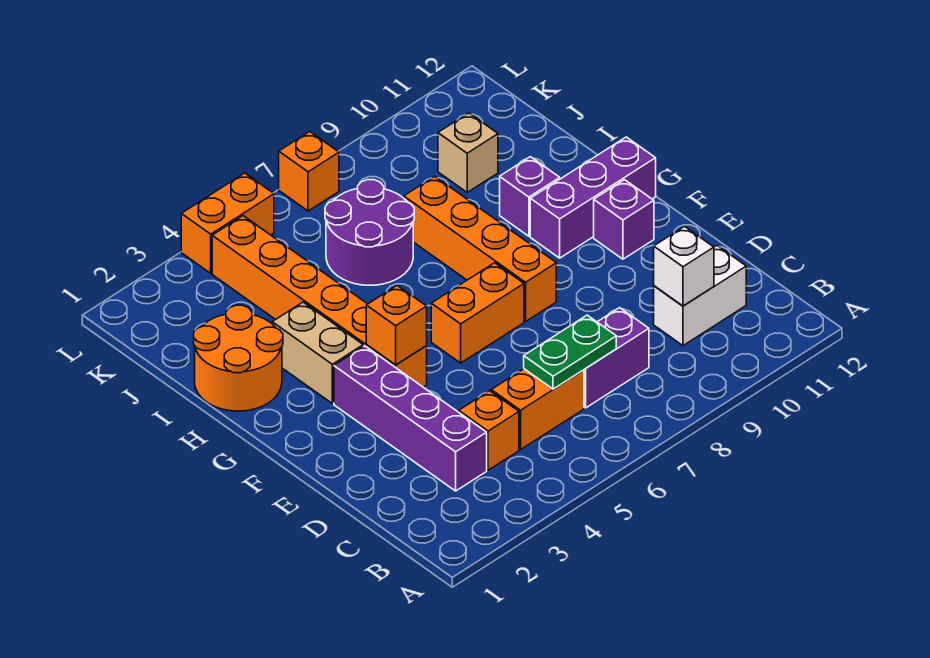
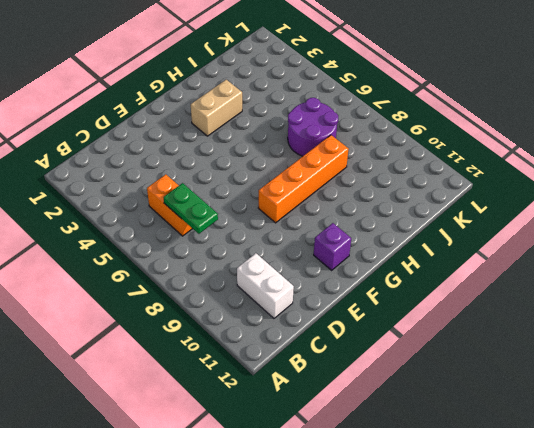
none -> purple brick C3:F3 level 1
none -> orange brick C4 level 1
none -> purple brick C7:C8 level 1

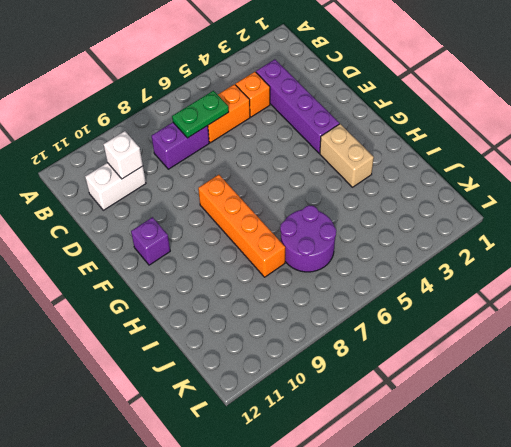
none -> orange brick F4:K4 level 1
none -> orange brick F6:F7 level 1
none -> purple brick G10:G12 level 1

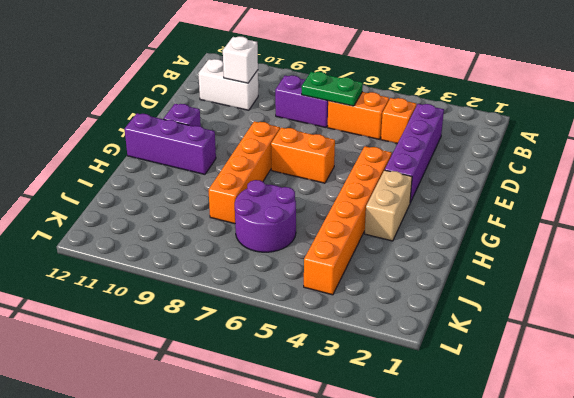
none -> orange round brick H1:I2 level 1
none -> purple brick H10 level 1
none -> tan brick J10 level 1

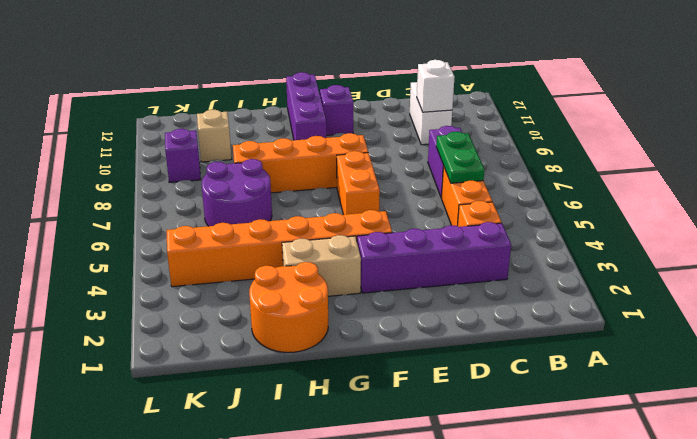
purple brick K9 level 1 -> purple brick H10 level 1
none -> orange brick L4:L5 level 1
none -> orange brick L7 level 1
none -> orange brick F4 level 2

